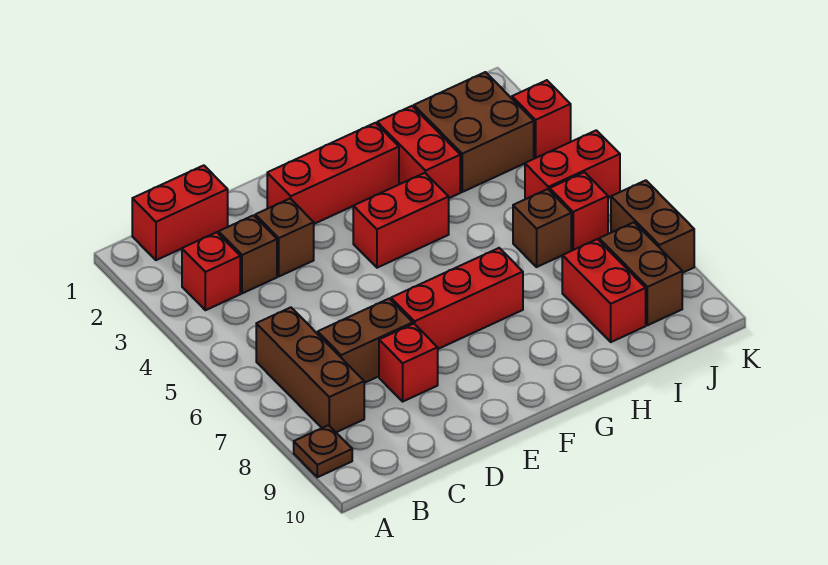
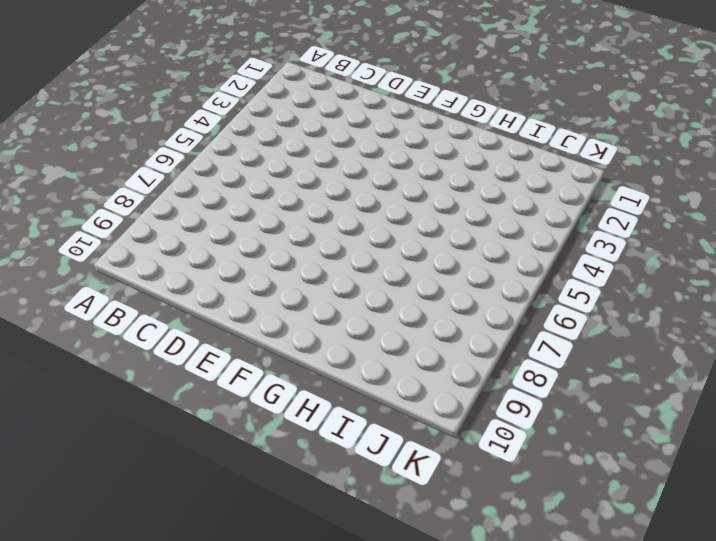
none -> brown plate A9 level 1
none -> red brick B1:C1 level 1
none -> red brick B3 level 1

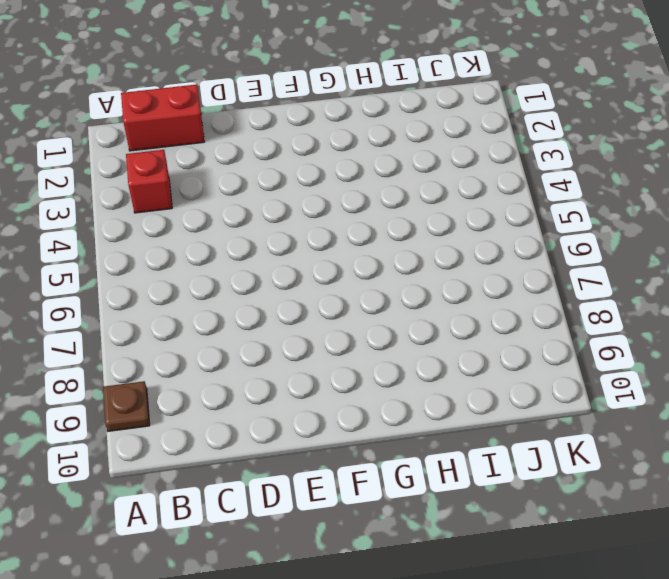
none -> brown brick B6:B8 level 1
none -> brown brick C3 level 1
none -> brown brick C7:D7 level 1

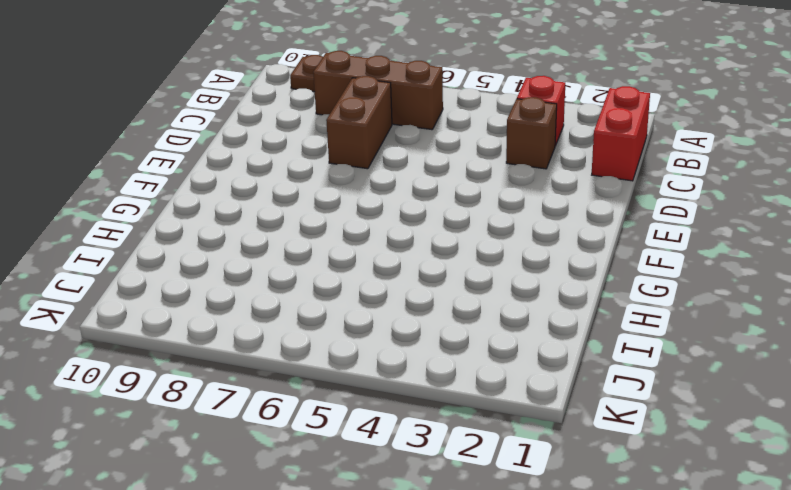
none -> brown brick D3 level 1
none -> red brick D8 level 1
none -> red brick E2:G2 level 1

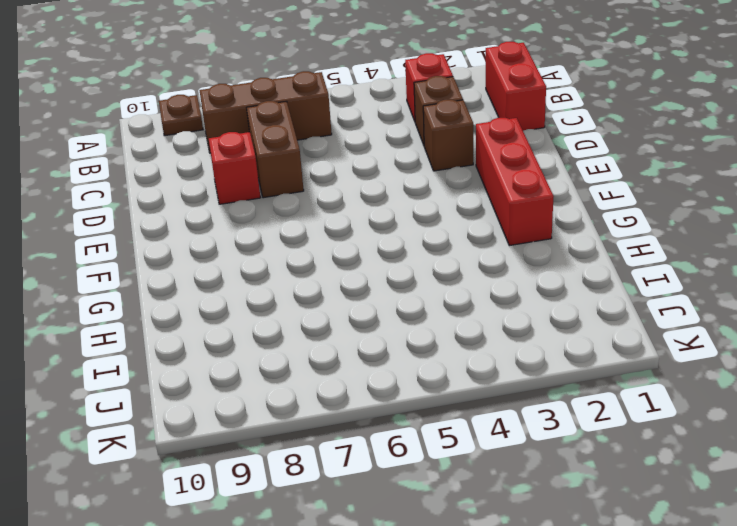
none -> red brick E7:G7 level 1
none -> red brick F4:G4 level 1
none -> red brick H2:H3 level 1

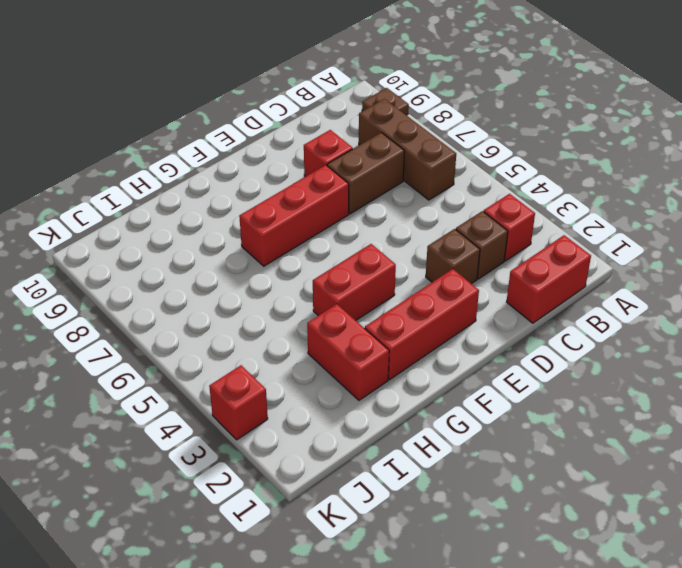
none -> brown brick I2:J3 level 1
none -> brown brick I6 level 1
none -> red brick I8:I9 level 1

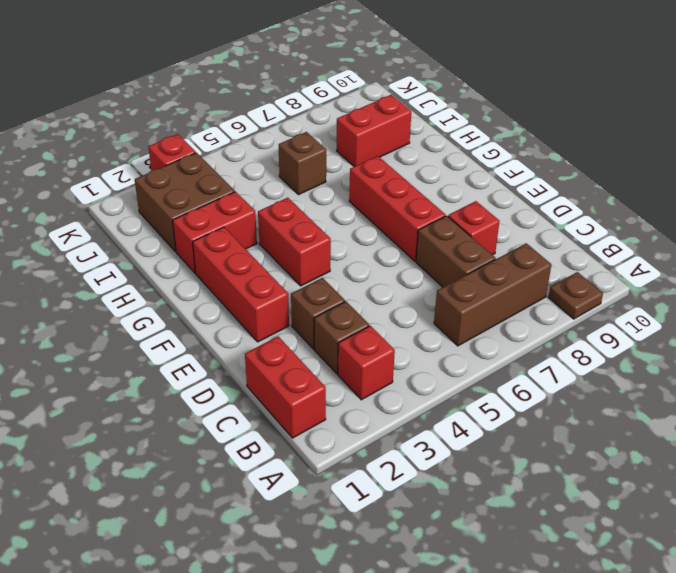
none -> red brick J5:K5 level 1
none -> red brick J6 level 1
none -> brown brick J8:J9 level 1

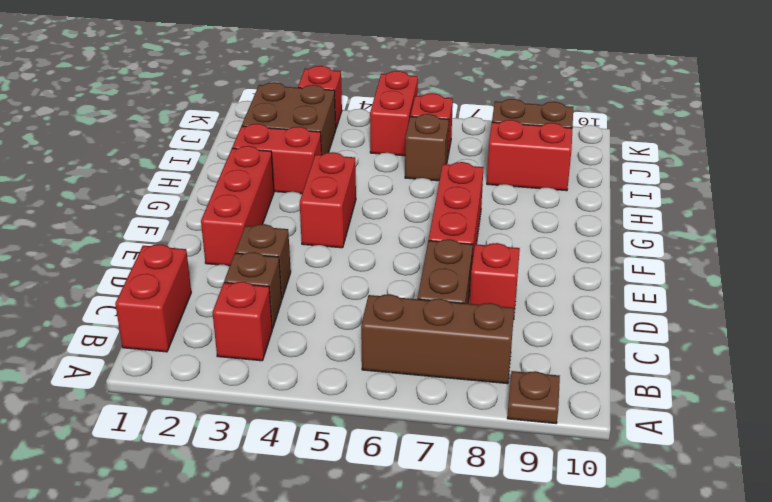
none -> brown brick K7:K8 level 1

